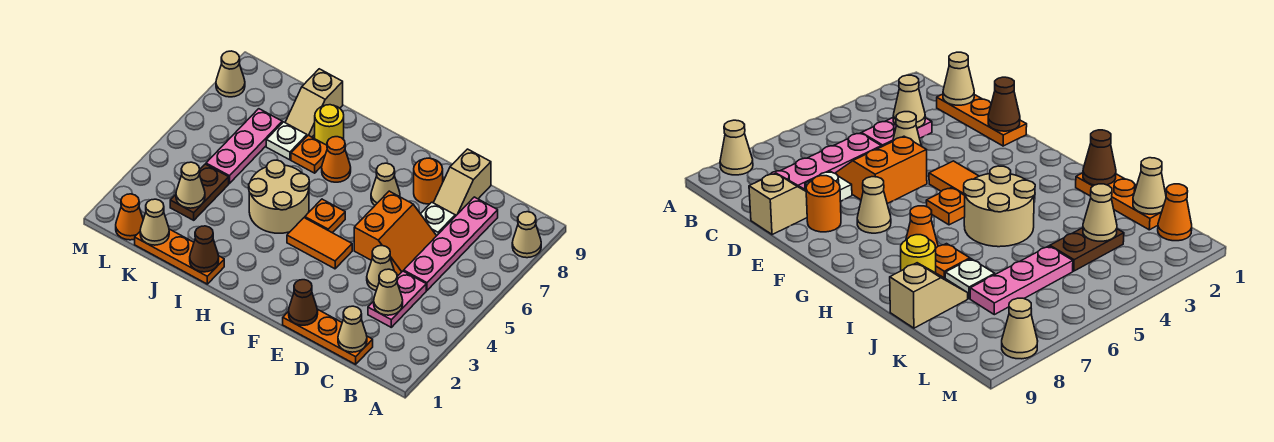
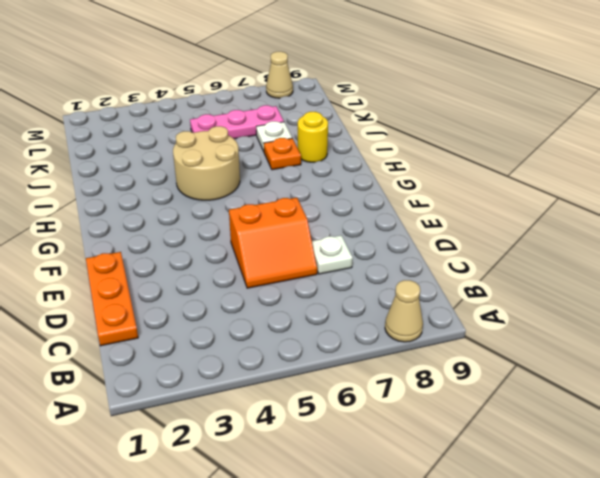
none -> pink plate C3:C4 level 1
none -> pink plate C5:C8 level 1
none -> tan cone D4 level 1

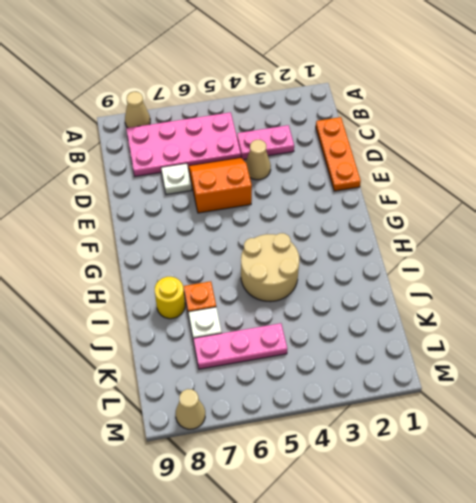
pink plate B5:C8 level 1 -> pink plate C5:C8 level 1
none -> tan slope D8:D9 level 1 top 9
none -> orange round brick E8 level 1
none -> orange tile F4:G4 level 1

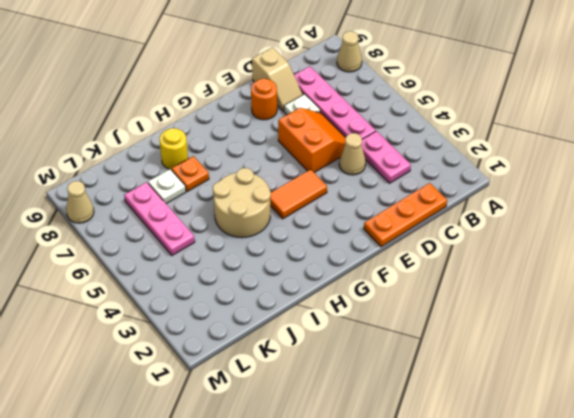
none -> tan cone F7 level 1
none -> orange plate G5 level 1
none -> orange cone H7 level 1

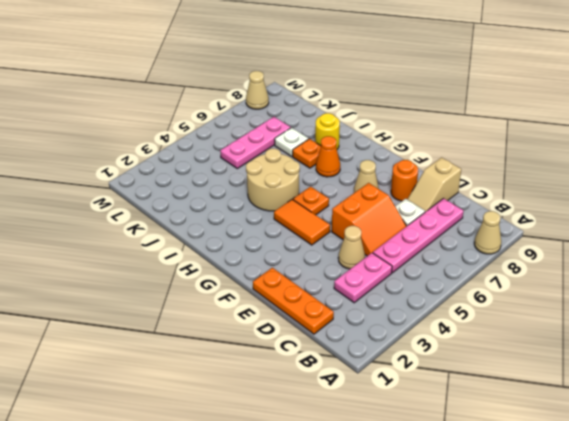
none -> orange plate I1:K1 level 1
none -> tan slope J8:J9 level 1 top 9
none -> brown plate K3:K4 level 1

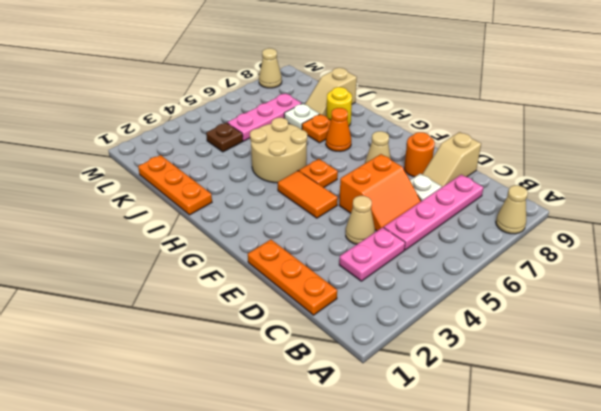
brown plate K4 level 1 -> brown plate K3:K4 level 1
none -> orange cone L1 level 1
none -> tan cone C1 level 2
none -> tan cone C3 level 2

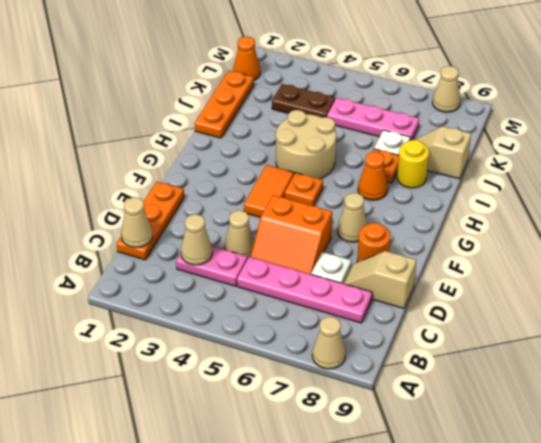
none -> brown cone E1 level 2
none -> brown cone I1 level 2
none -> tan cone K1 level 2

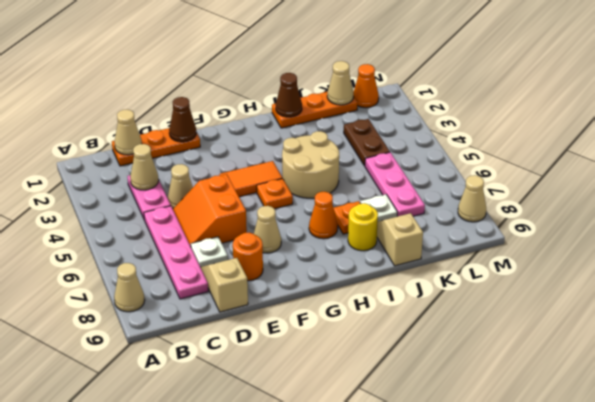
none -> tan cone K3 level 2

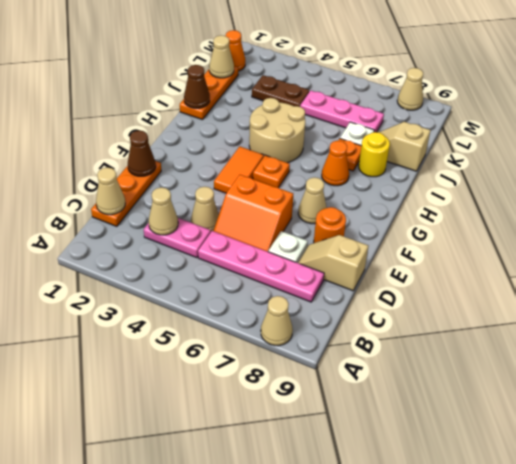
none -> tan cone K3 level 2

